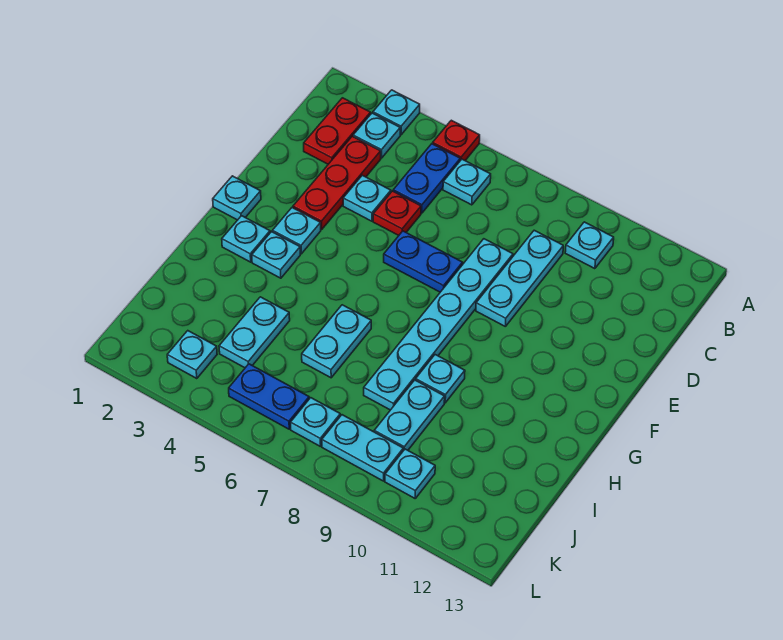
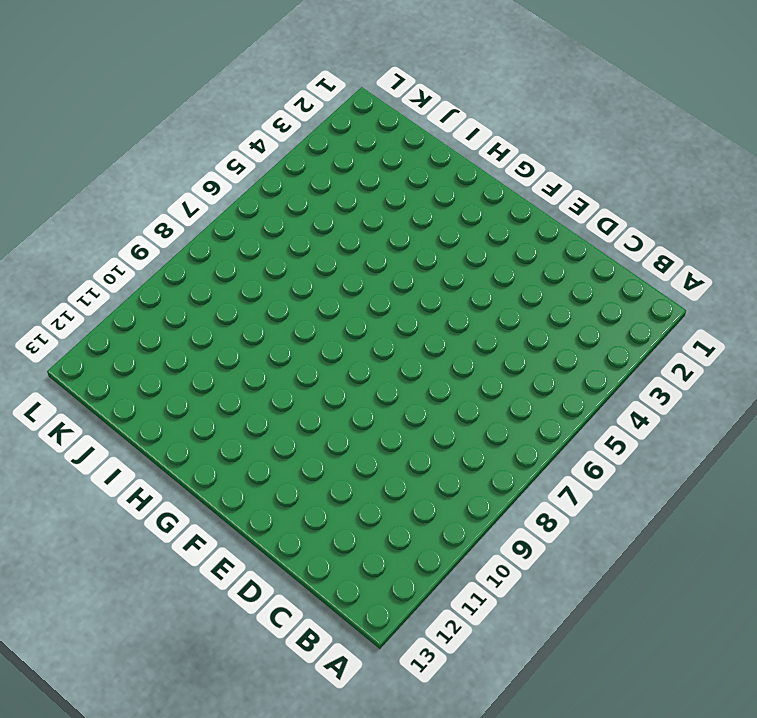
none -> cyan plate A3 level 1
none -> red plate A5 level 1
none -> red plate B2:C2 level 1

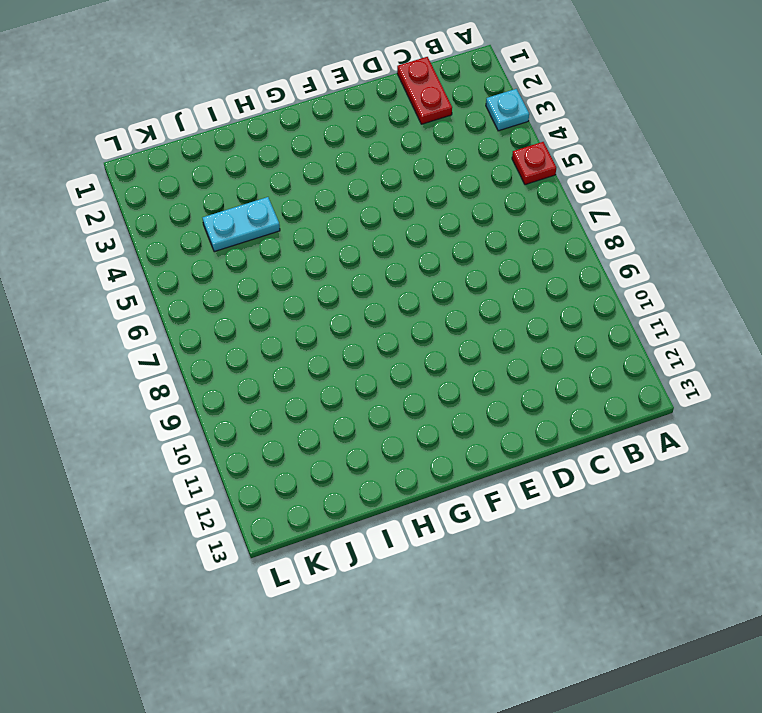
red plate C1:C2 level 1 -> red plate B2:C2 level 1
none -> cyan plate B3 level 1
none -> blue plate B5:C5 level 1
none -> cyan plate B6 level 1

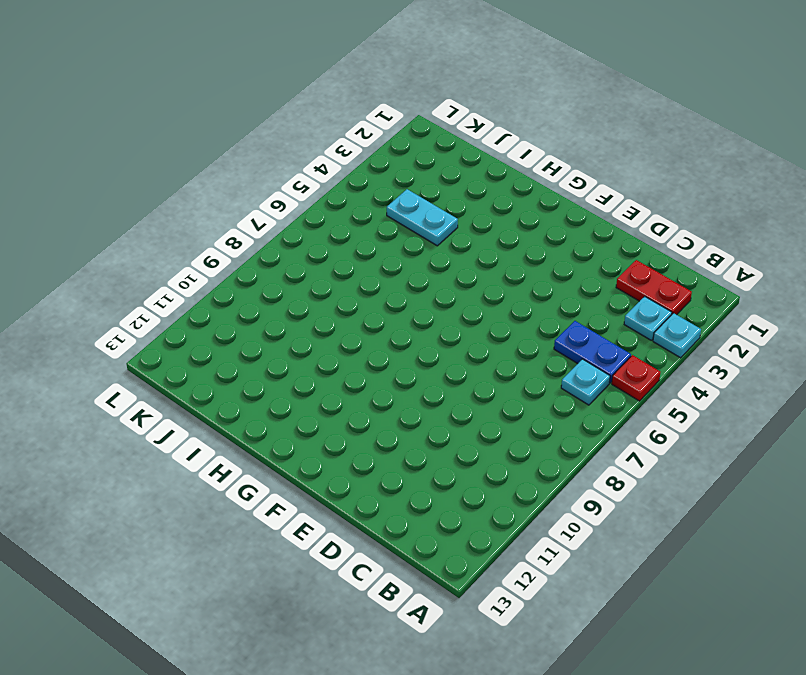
none -> cyan plate B10 level 1
none -> red plate C3:E3 level 1
none -> cyan plate C9:E9 level 1

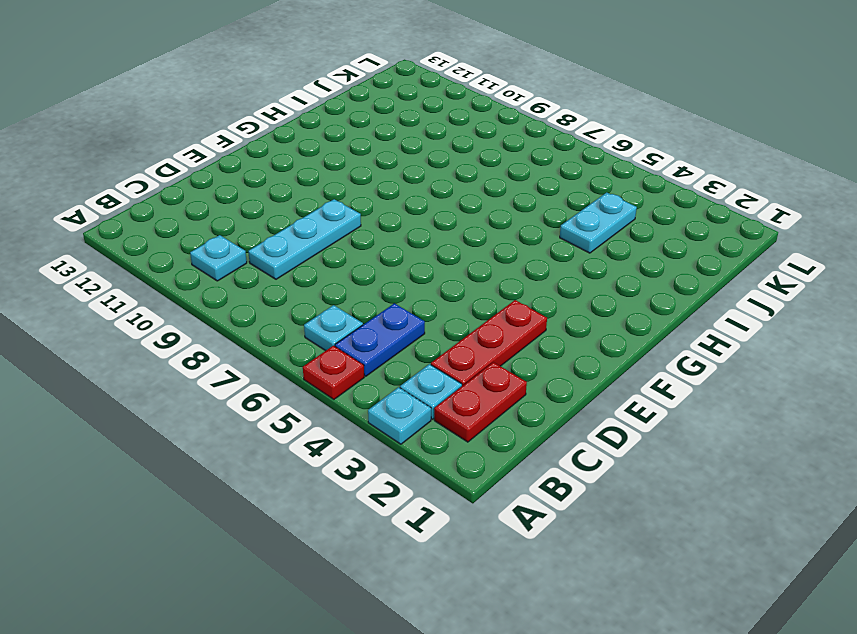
none -> cyan plate D4 level 1
none -> red plate D5 level 1
none -> cyan plate D8:I8 level 1

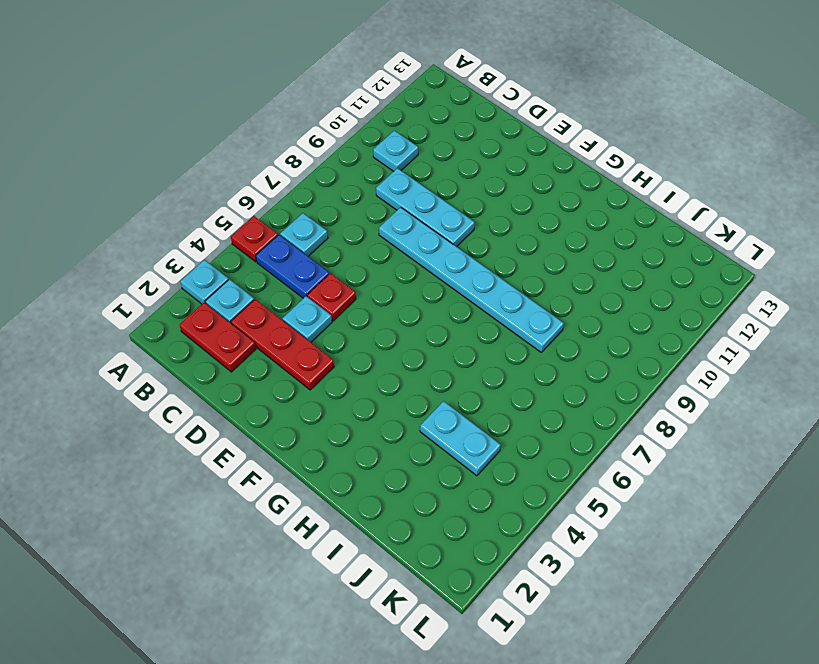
none -> blue plate E6:E7 level 1
none -> cyan plate F1 level 1
none -> cyan plate F3 level 1

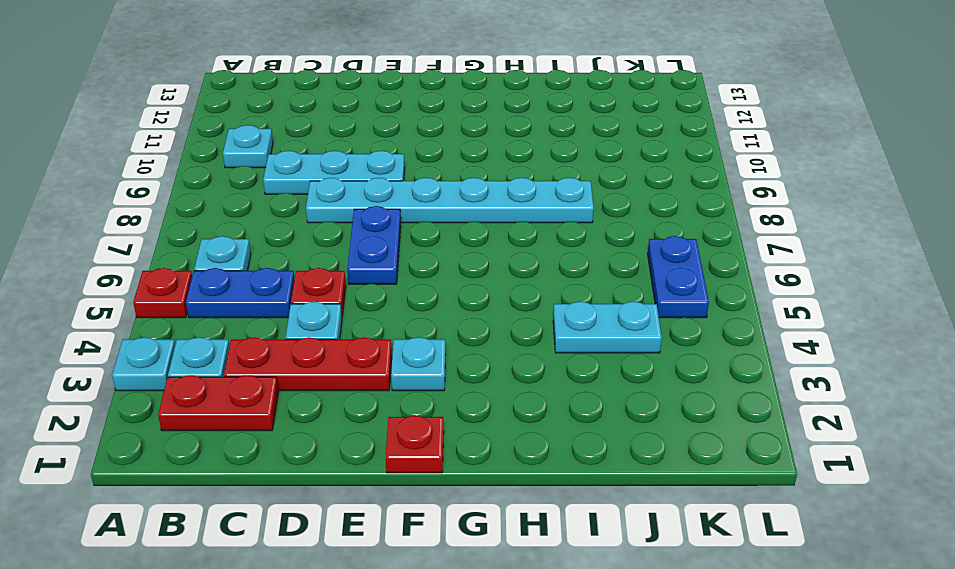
red plate F1 level 1 -> cyan plate F1 level 1
none -> cyan plate G2 level 1
none -> cyan plate G3 level 1
none -> cyan plate H6:I6 level 1

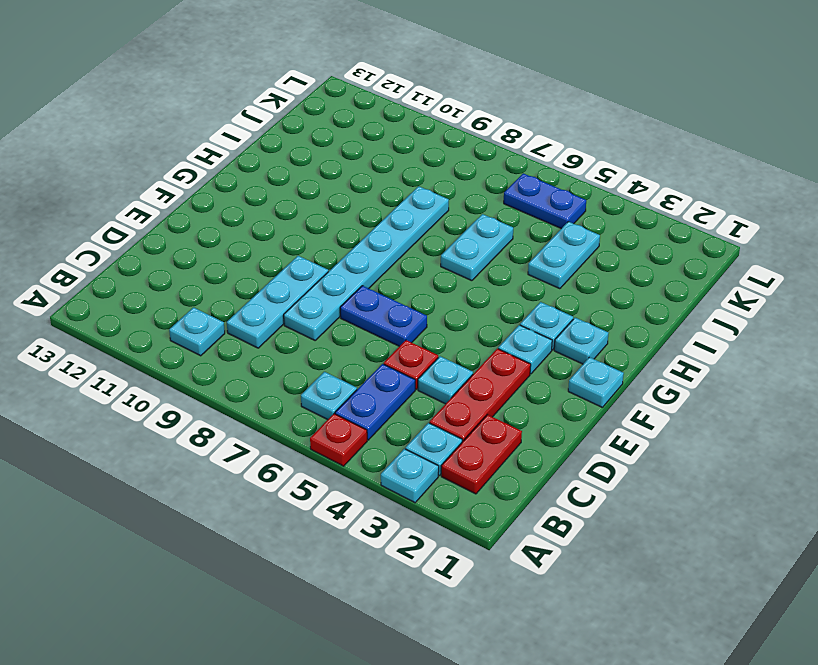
none -> cyan plate H9 level 1
none -> cyan plate I9:J9 level 1
none -> cyan plate K3 level 1

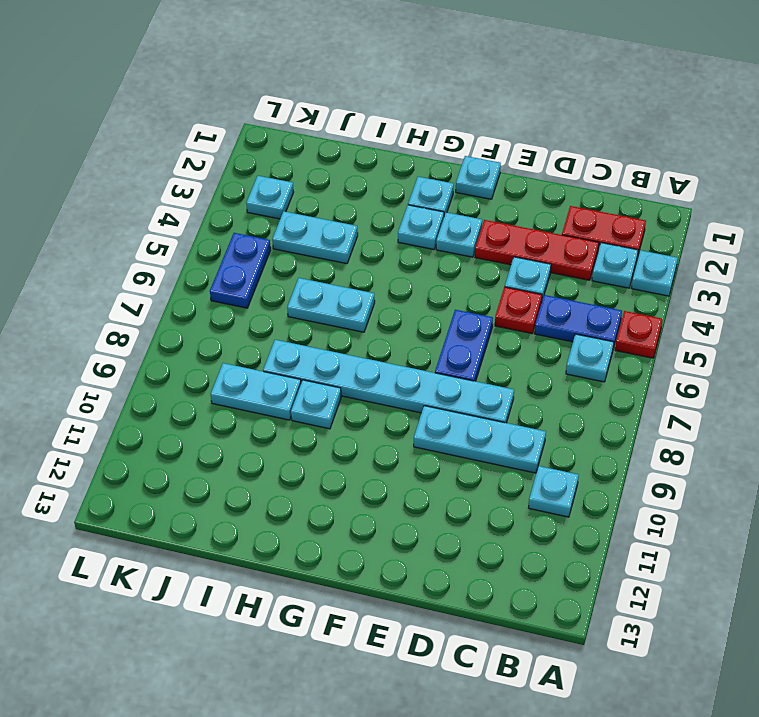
none -> cyan plate K7 level 1
none -> cyan plate K8:K9 level 1
none -> cyan plate K10 level 1

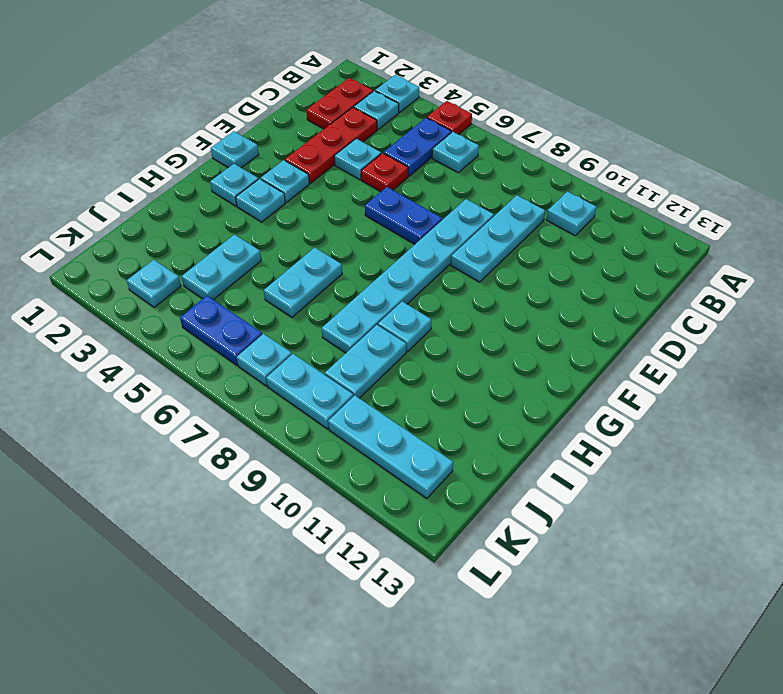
cyan plate K10:K12 level 1 -> cyan plate K10 level 1

